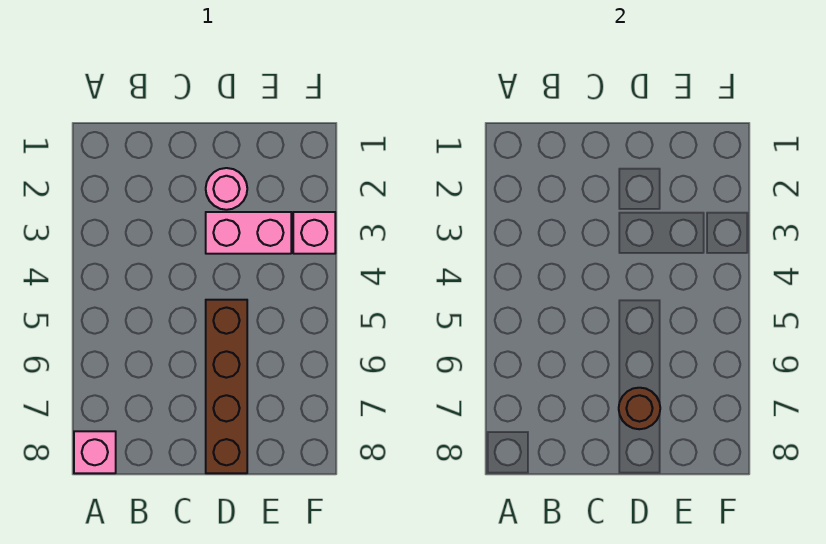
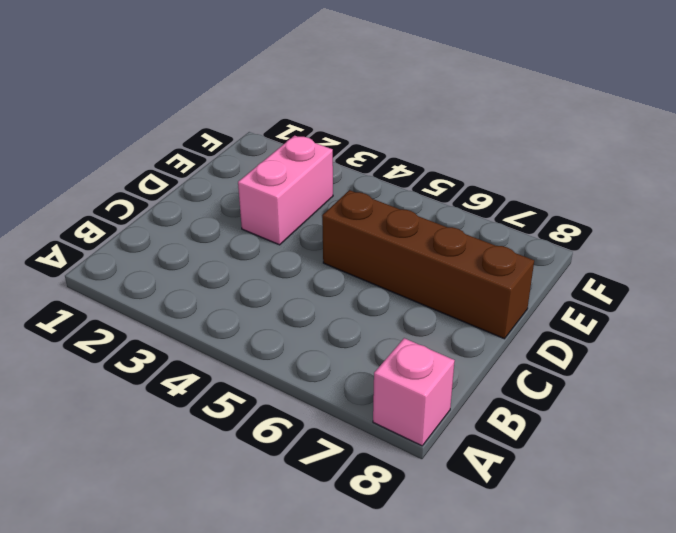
none -> pink round brick D2 level 1
none -> pink brick F3 level 1

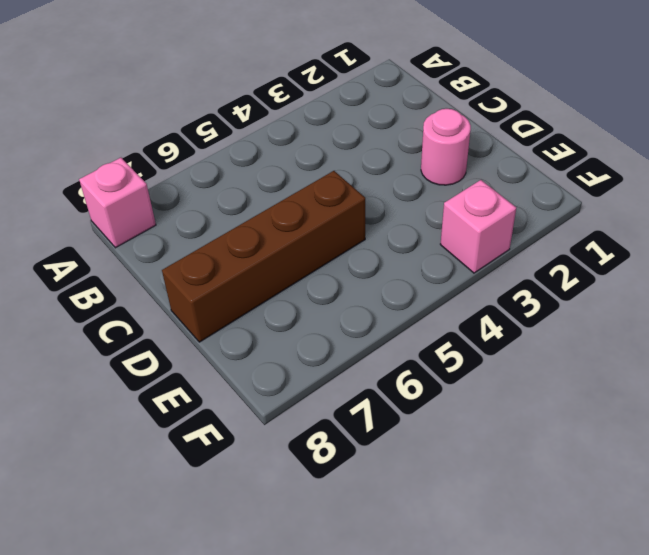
none -> pink brick D3:E3 level 1
none -> brown round brick D7 level 2

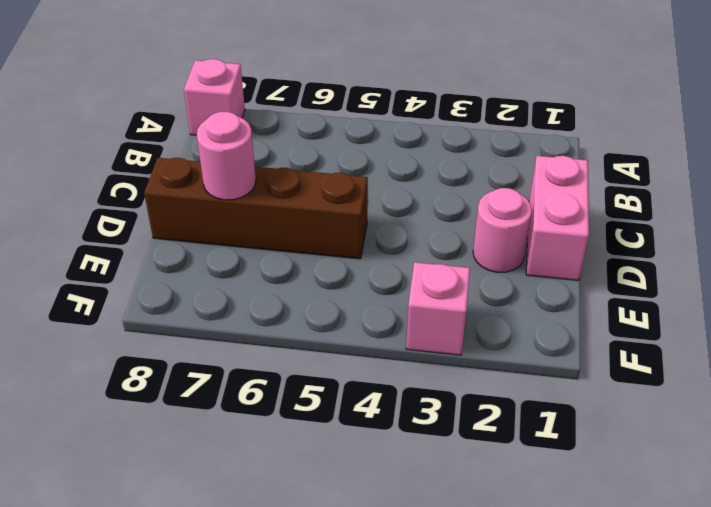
pink brick C1:D1 level 1 -> pink brick D3:E3 level 1
pink round brick D7 level 2 -> brown round brick D7 level 2

